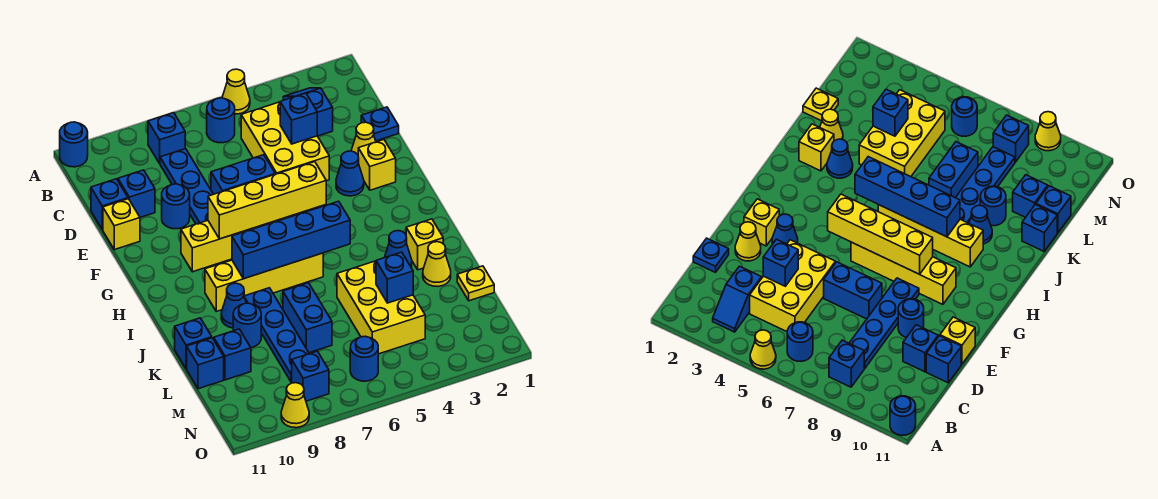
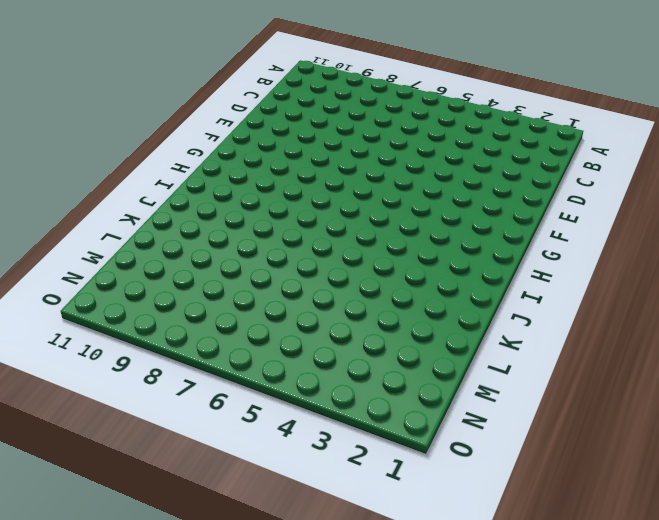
none -> yellow cone A5 level 1
none -> blue round brick A11 level 1
none -> blue slope B3:C3 level 1 top C
none -> blue round brick B6 level 1

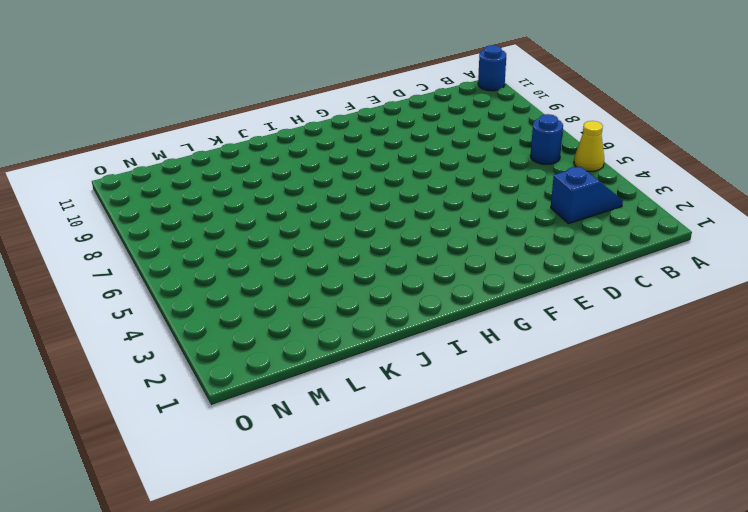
none -> blue brick B8 level 1
none -> yellow brick C4:E5 level 1
none -> blue plate C8:F8 level 1
none -> blue plate D1 level 1

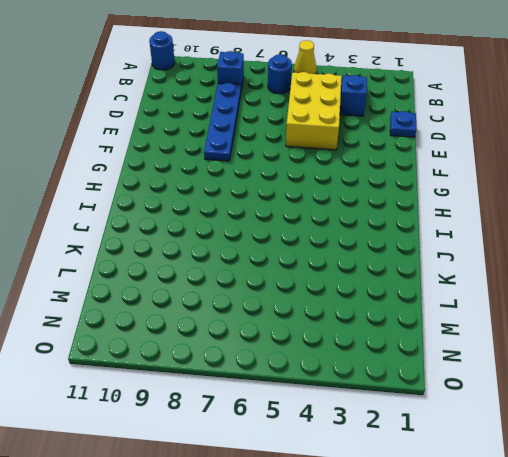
none -> blue brick D10 level 1
none -> blue brick D11 level 1
none -> yellow cone E2 level 1
none -> blue brick E6:E7 level 1

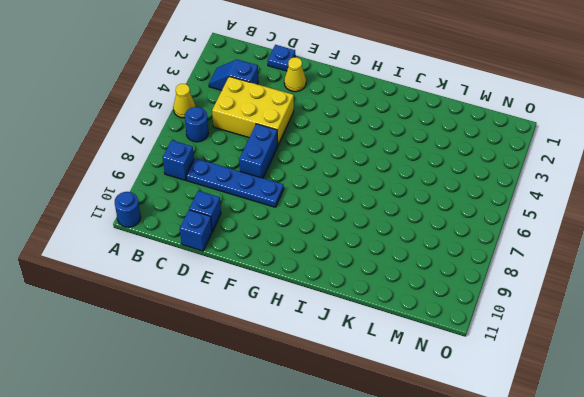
none -> blue round brick E9 level 1
none -> yellow brick E11 level 1
none -> yellow brick F2 level 1
none -> blue cone F3 level 1

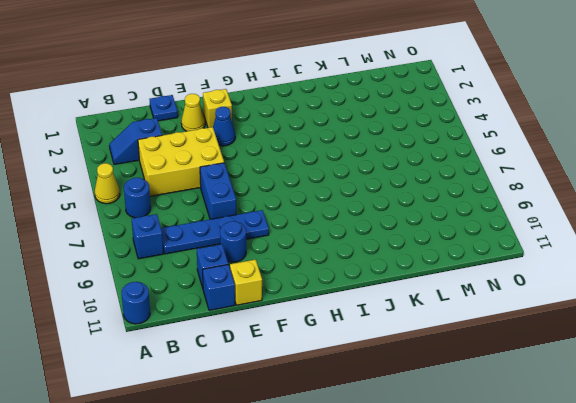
none -> yellow brick G6:G9 level 1
none -> yellow brick I6:I9 level 1
none -> yellow brick J2 level 1
none -> blue cone J3 level 1

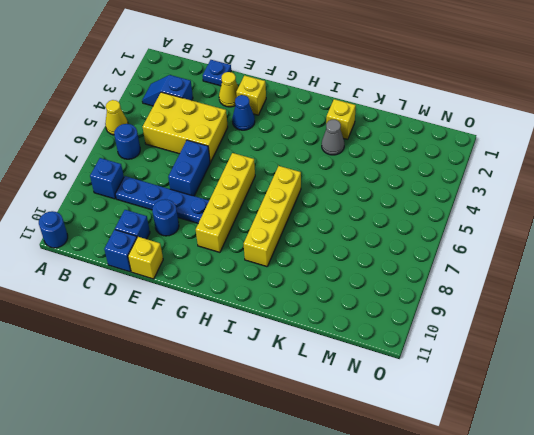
grey cone J3 level 1 -> blue cone J3 level 1
none -> blue plate J8:M8 level 1
none -> blue cone J9 level 1
none -> yellow cone K2 level 1
none -> yellow brick K4:M5 level 1

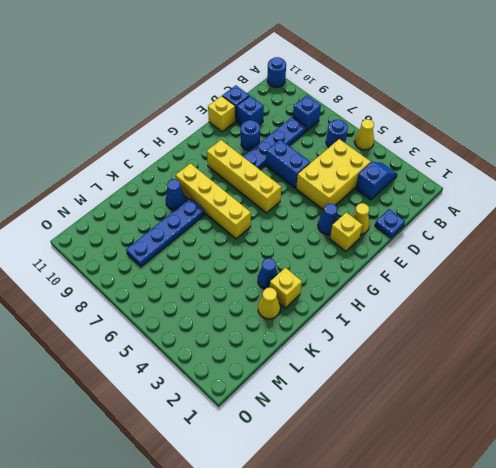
none -> yellow brick K4:M5 level 1
none -> blue brick K7:L7 level 1
none -> blue round brick K9 level 1
none -> blue brick K11 level 1

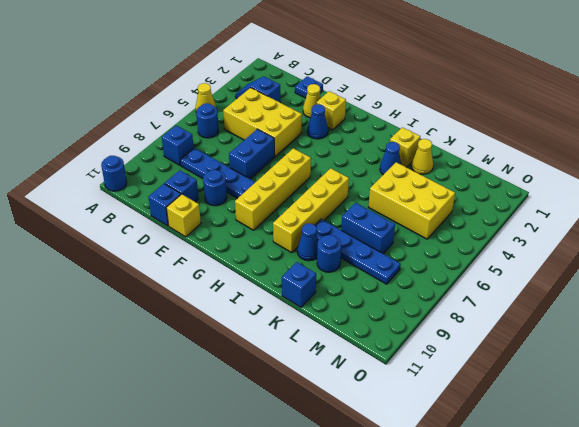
none -> yellow plate L1 level 1
none -> blue brick L10 level 1
none -> blue brick L11 level 1
none -> blue round brick N6 level 1

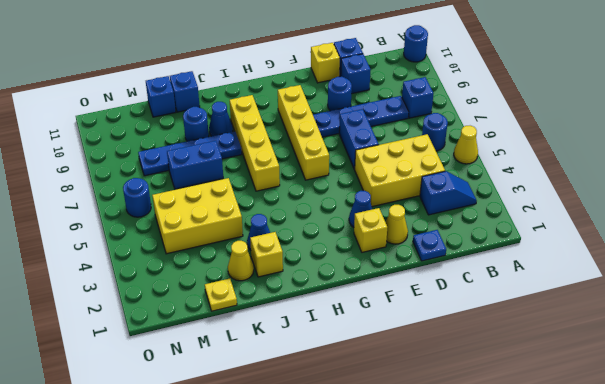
none -> blue brick L10 level 1
none -> blue brick N8 level 1
none -> yellow cone O9 level 1
none -> blue brick D4 level 2

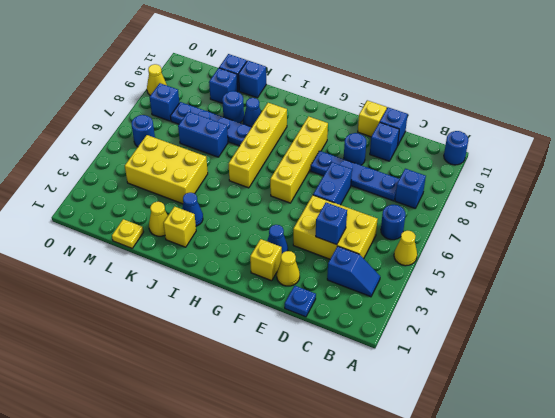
none -> yellow brick G5:G8 level 2
none -> blue brick I5:I8 level 2
none -> blue brick L4 level 2

